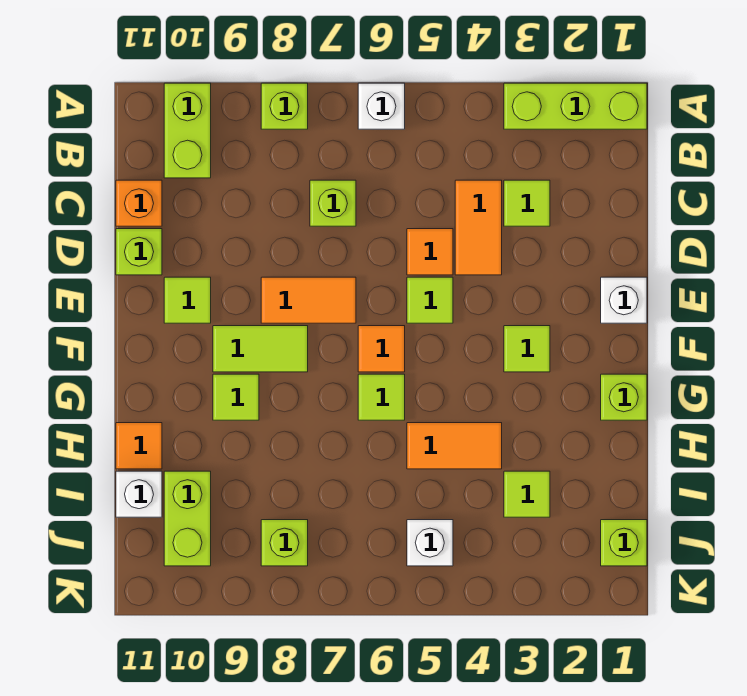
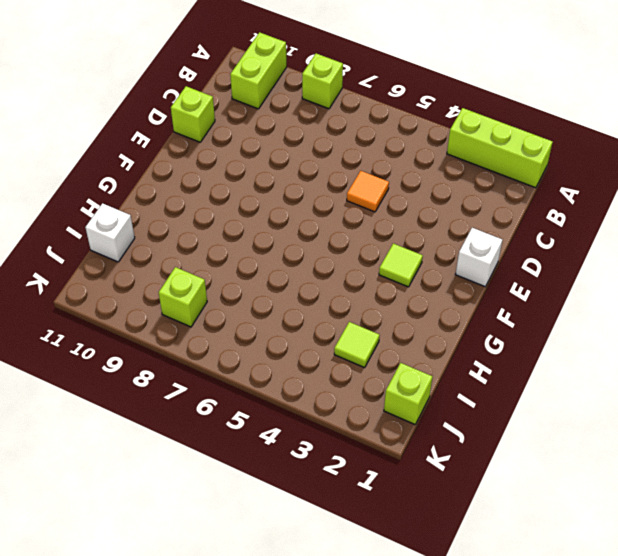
none -> white brick A6 level 1
none -> lime tile C3 level 1
none -> orange tile C4:D4 level 1

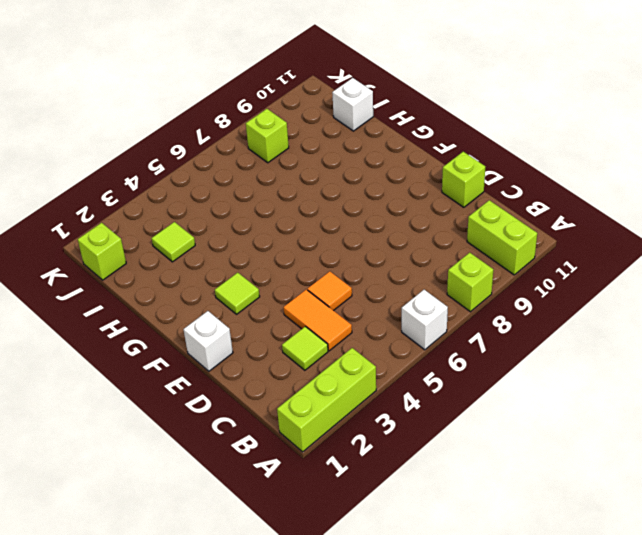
none -> lime brick C7 level 1
none -> orange brick C11 level 1
none -> lime tile E5 level 1

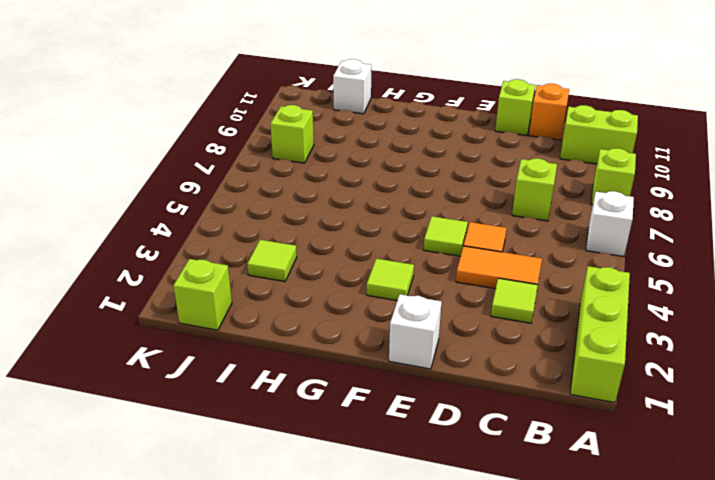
none -> orange tile E7:E8 level 1
none -> lime tile E10 level 1
none -> orange tile F6 level 1

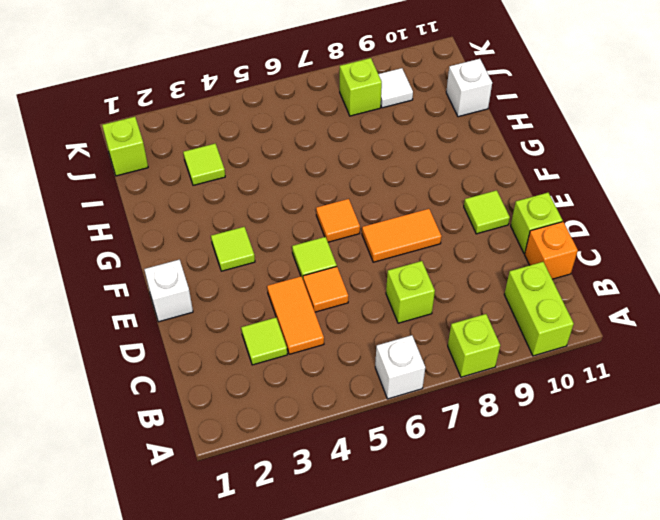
white tile J9 level 1 -> none
none -> lime brick A1:A3 level 1
none -> lime tile F8:F9 level 1
none -> lime brick G1 level 1

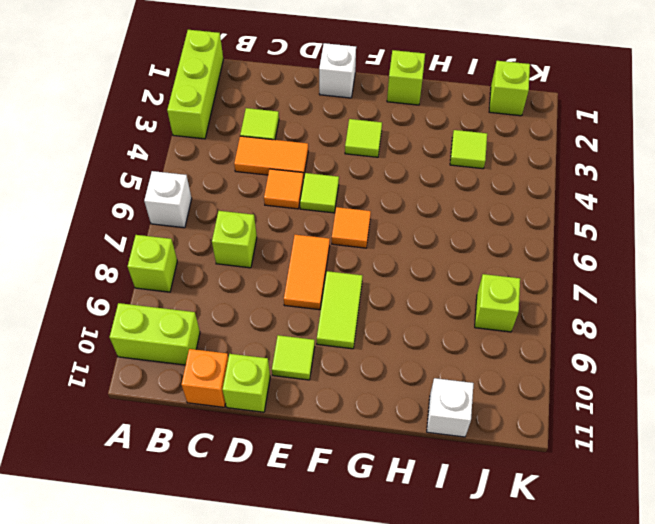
none -> lime tile G6 level 1
none -> lime tile G9 level 1
none -> orange tile H4:H5 level 1

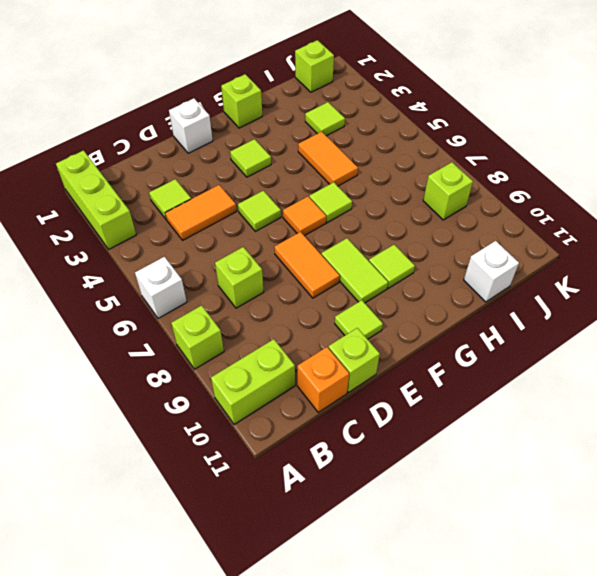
none -> orange tile D5 level 1
none -> orange tile H11 level 1
none -> lime brick I10:J10 level 1

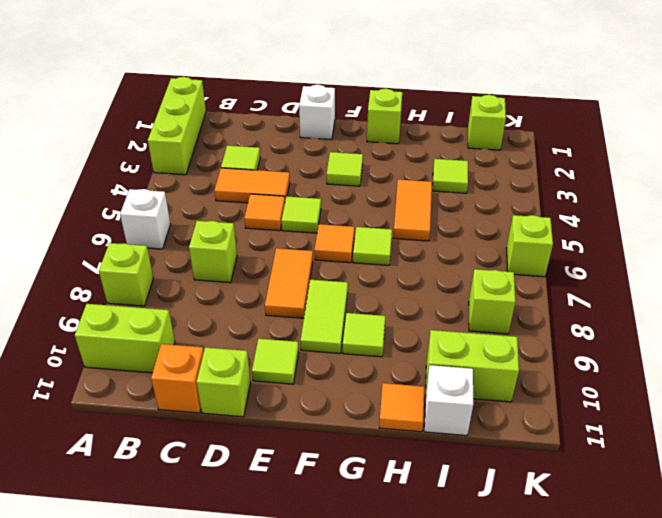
lime brick K6 level 1 -> none
none -> white brick J5 level 1

